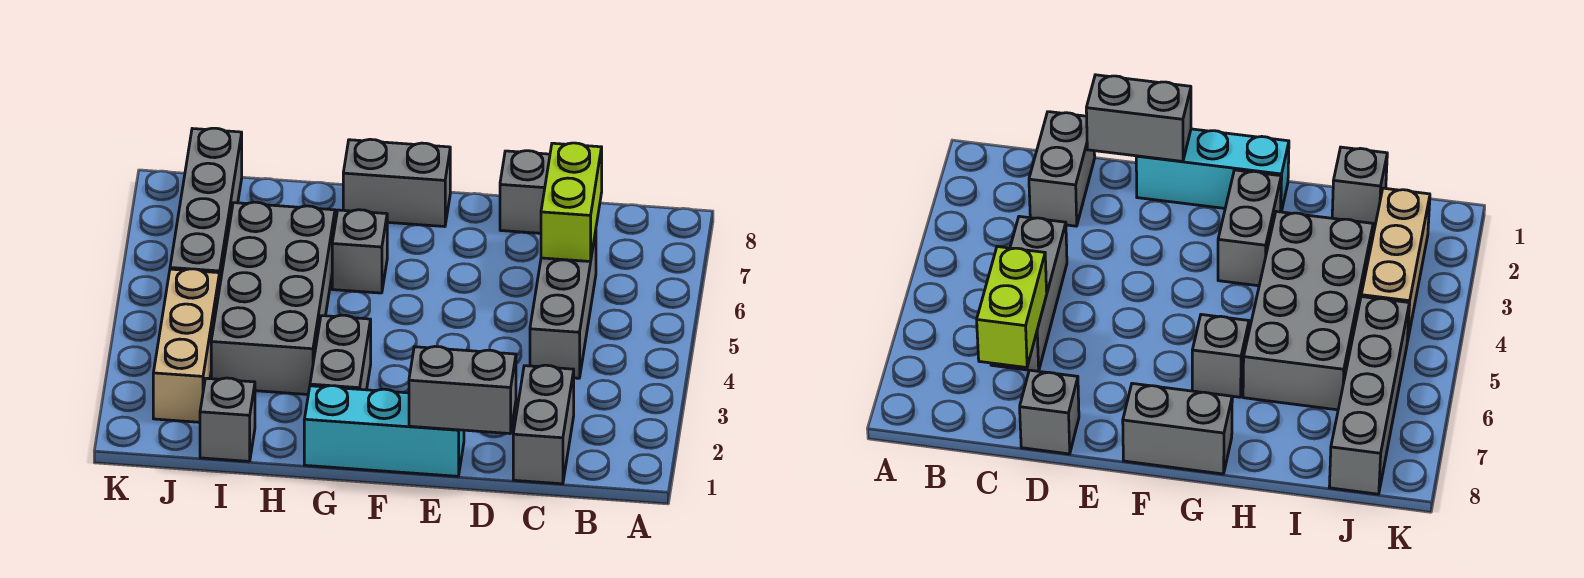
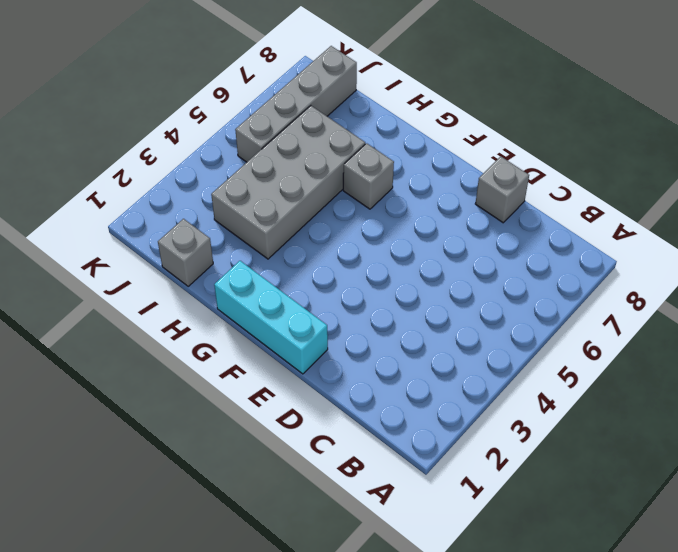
none -> grey brick C1:C2 level 1
none -> grey brick C4:C6 level 1
none -> grey brick F8:G8 level 1

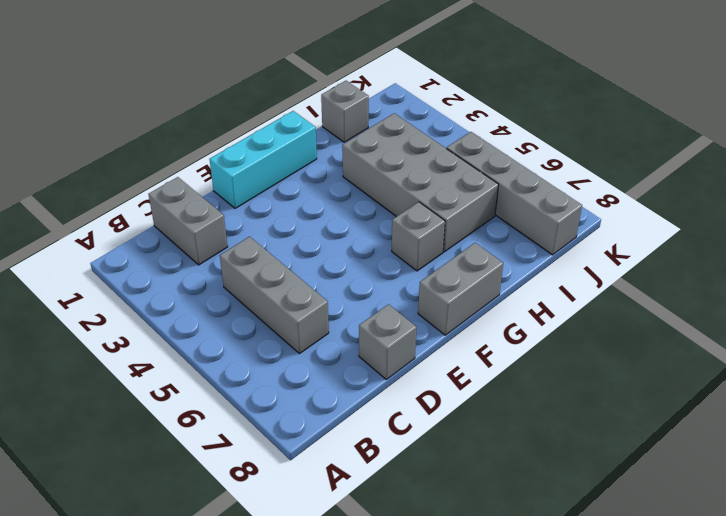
none -> grey brick G2:G3 level 1
none -> tan brick J2:J4 level 1
none -> lime brick C6:C7 level 2

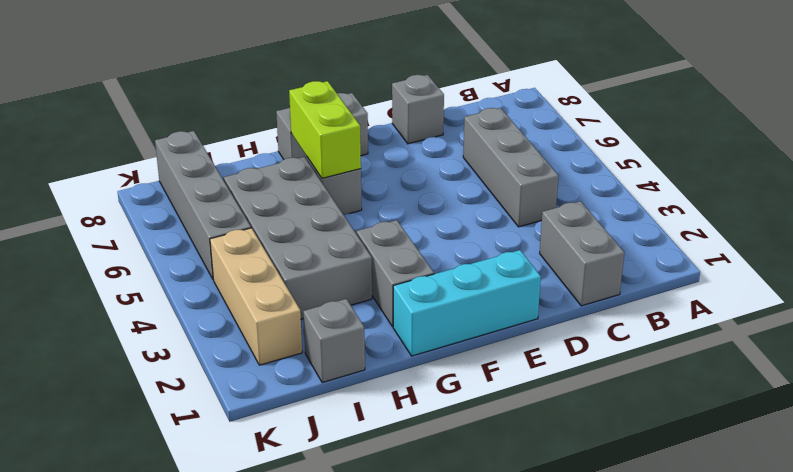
lime brick G6:G7 level 2 -> lime brick C6:C7 level 2
none -> grey brick D1:E1 level 2

